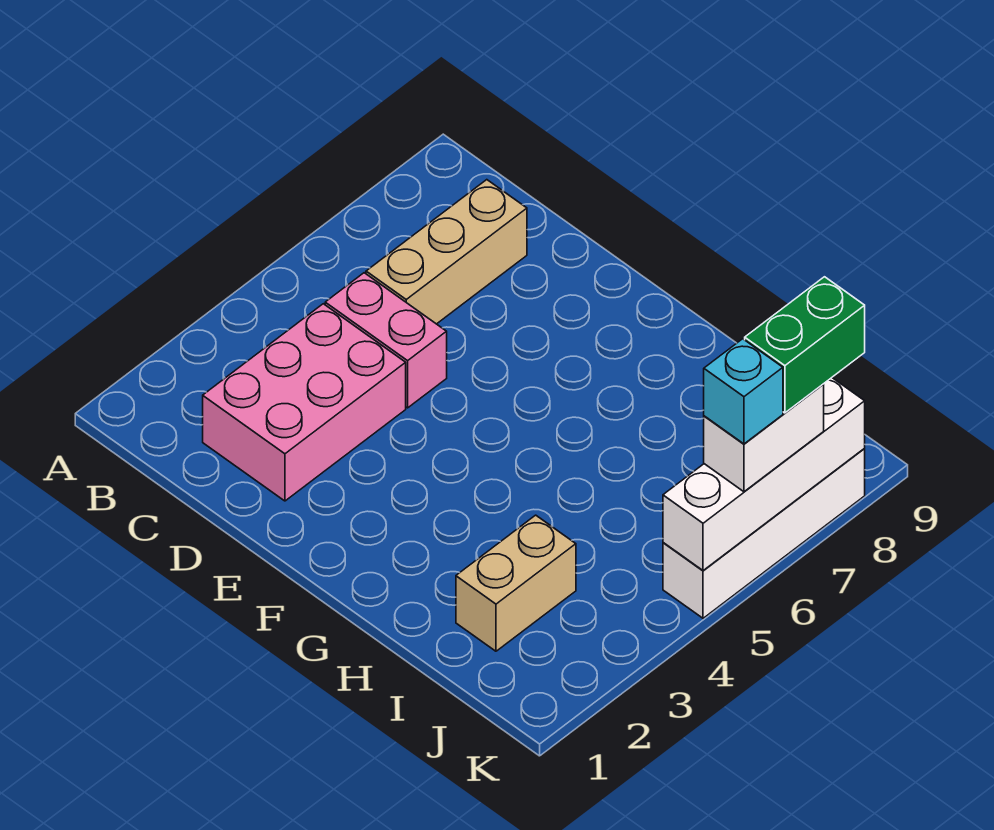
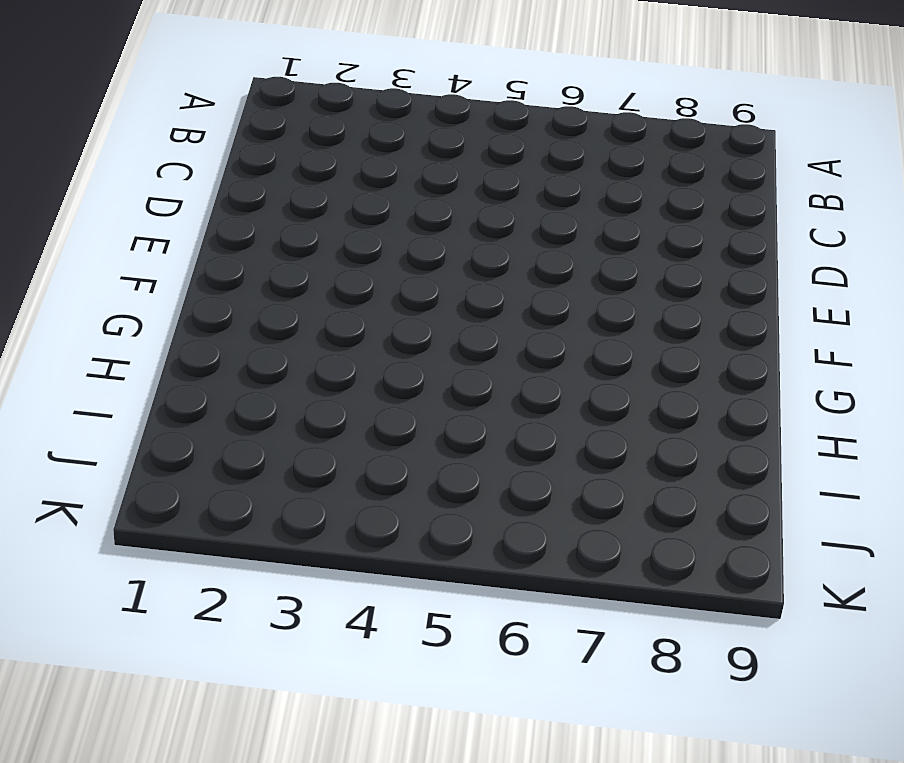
none -> pink brick C2:D4 level 1
none -> pink brick C5:D5 level 1

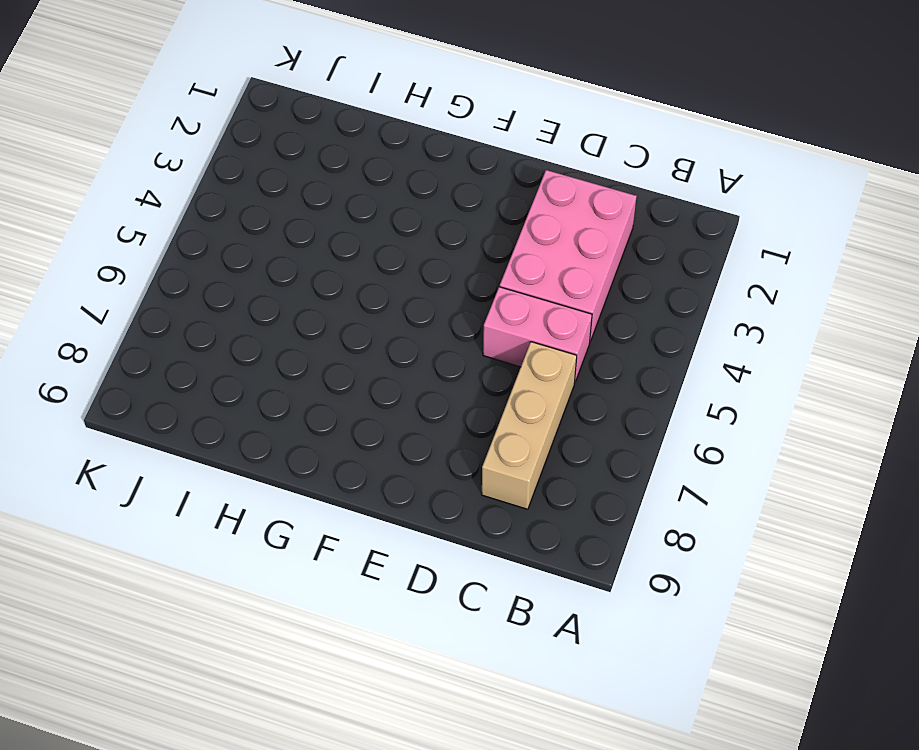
none -> tan brick I2:I3 level 1
none -> white brick K5:K8 level 1

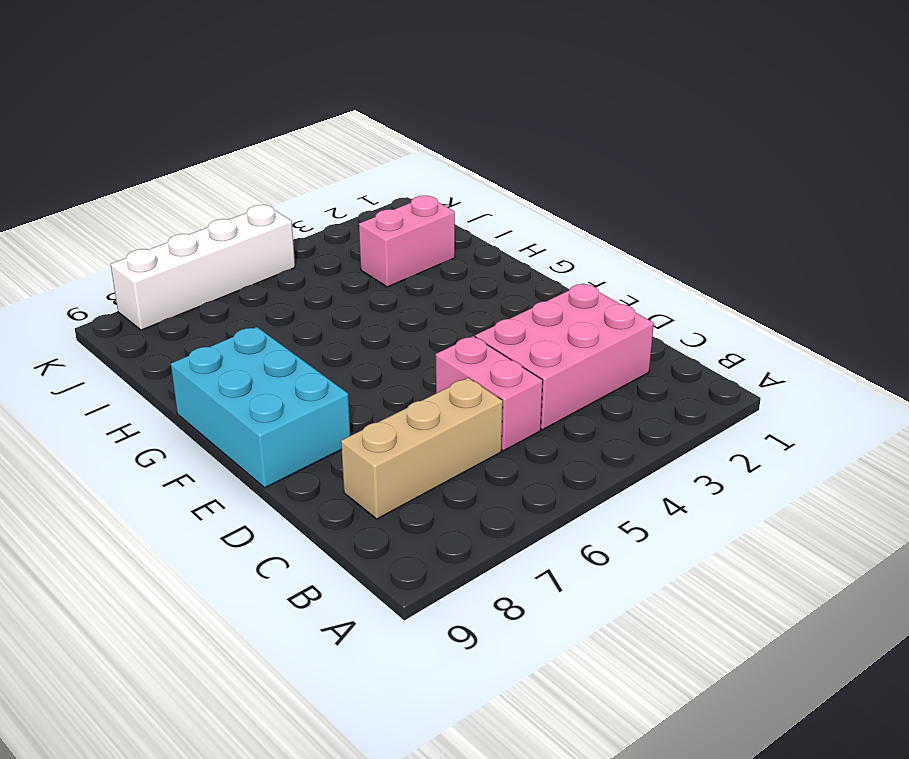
cyan brick E8:G9 level 1 -> none
pink brick I2:I3 level 1 -> tan brick I2:I3 level 1
none -> white brick K5:K8 level 2
none -> white brick K6:K7 level 3

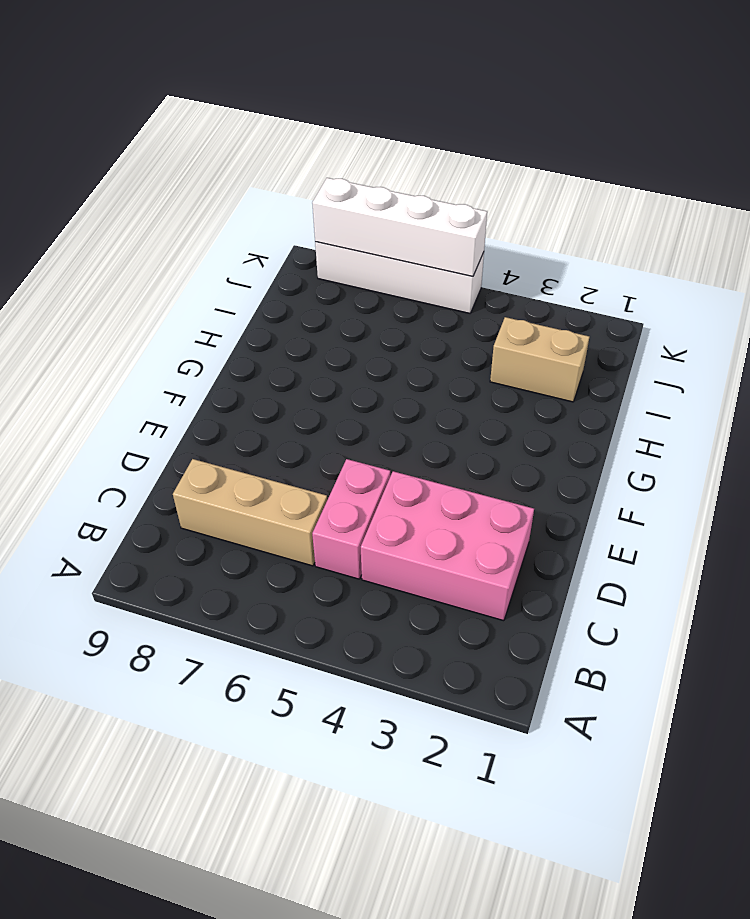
none -> white brick K6:K7 level 3
none -> cyan brick K6 level 4

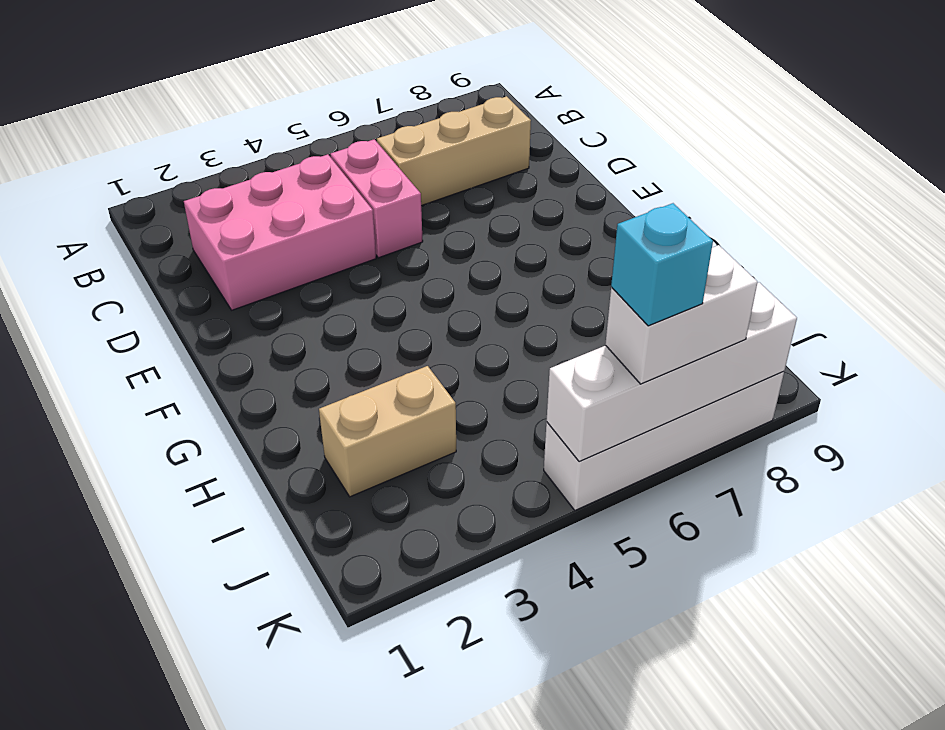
none -> green brick K7:K8 level 4

